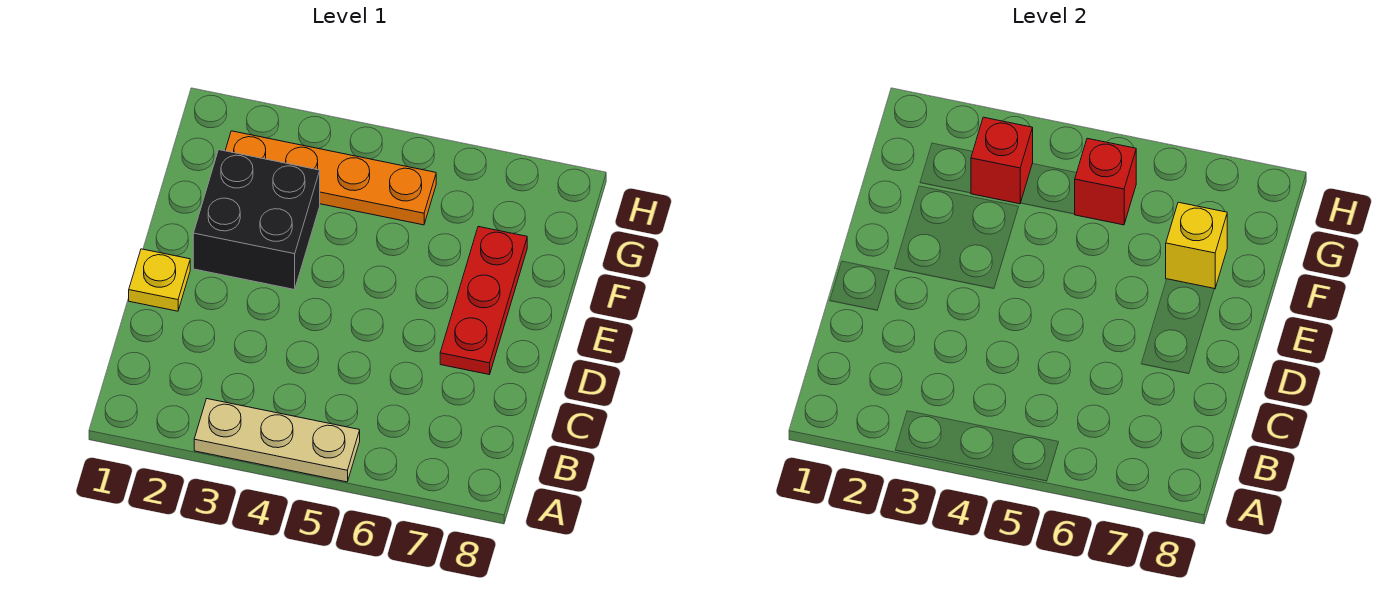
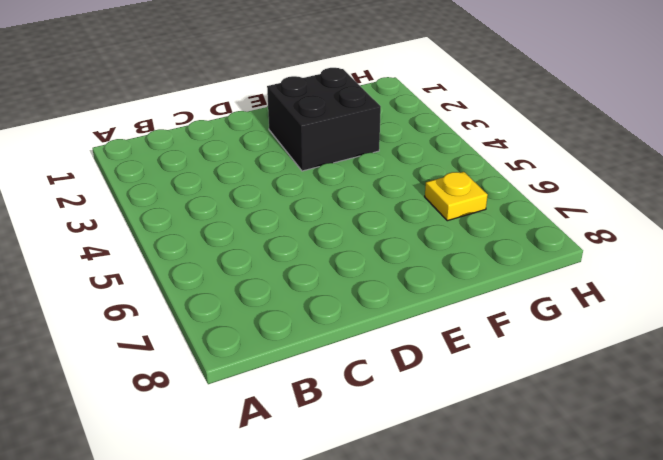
yellow plate G6 level 1 -> yellow plate D1 level 1
none -> tan plate A3:A5 level 1
none -> red plate D7:F7 level 1

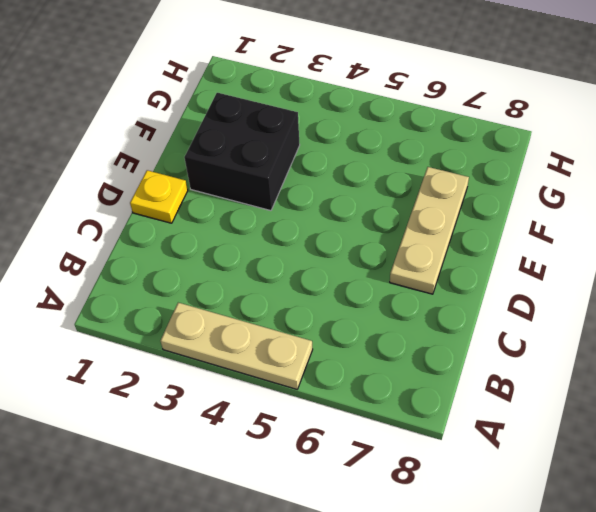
tan plate D7:F7 level 1 -> red plate D7:F7 level 1
none -> orange plate G2:G5 level 1
none -> yellow brick F7 level 2

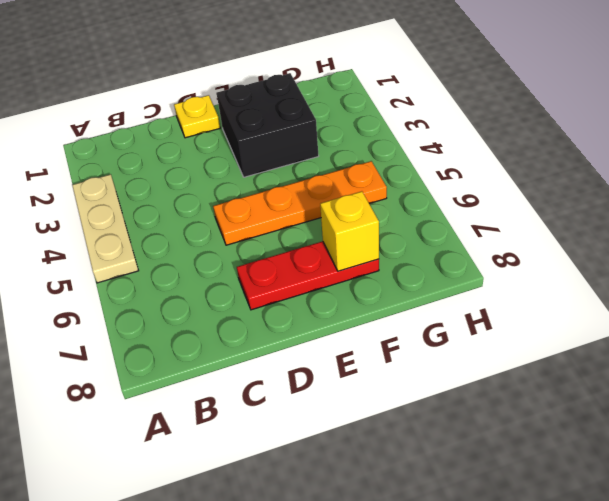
orange plate D5:G5 level 1 -> orange plate G2:G5 level 1
none -> red brick G3 level 2
none -> red brick G5 level 2

